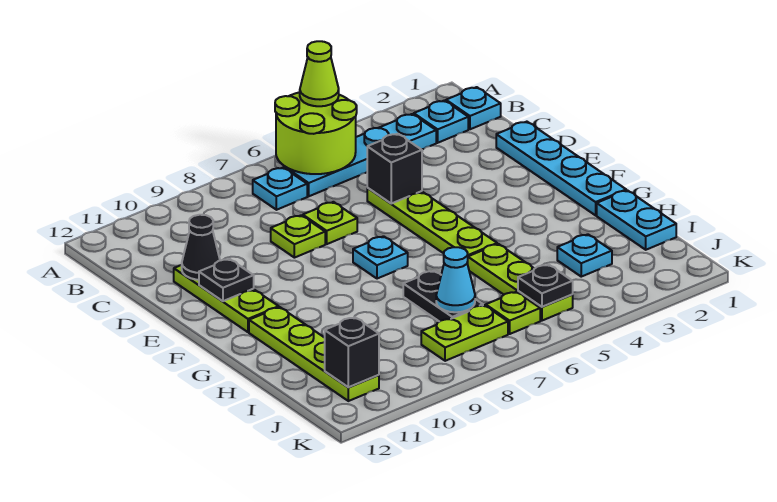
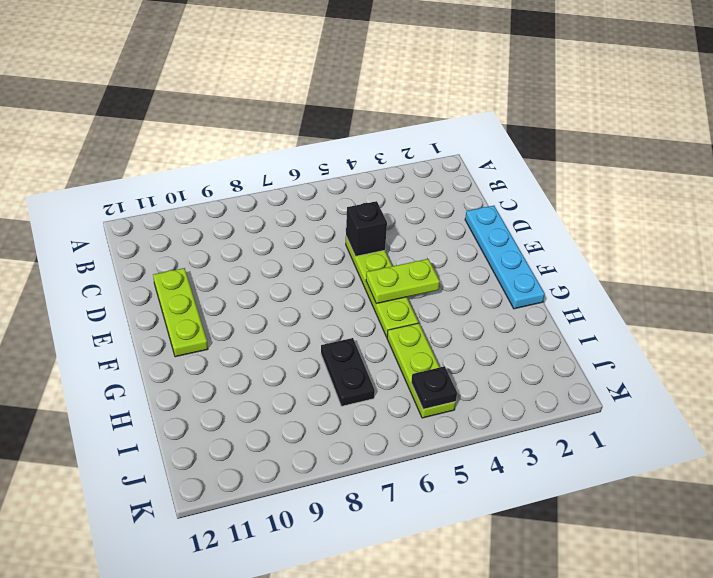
lime plate F4:F5 level 2 -> lime plate J7:J8 level 1
none -> cyan plate B1 level 1
none -> cyan plate B2 level 1
none -> cyan plate B3:B6 level 1

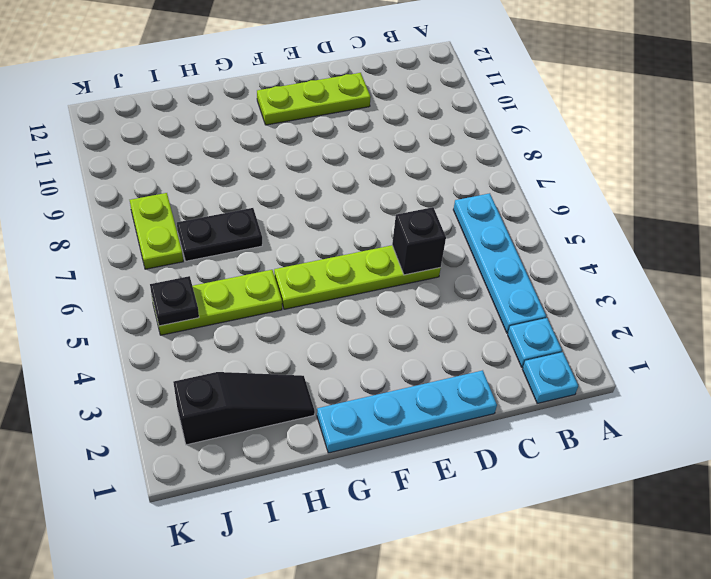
black slope H2:J2 level 1 top J -> none
none -> cyan plate B7 level 1
none -> lime plate D7 level 1
none -> lime plate D8 level 1

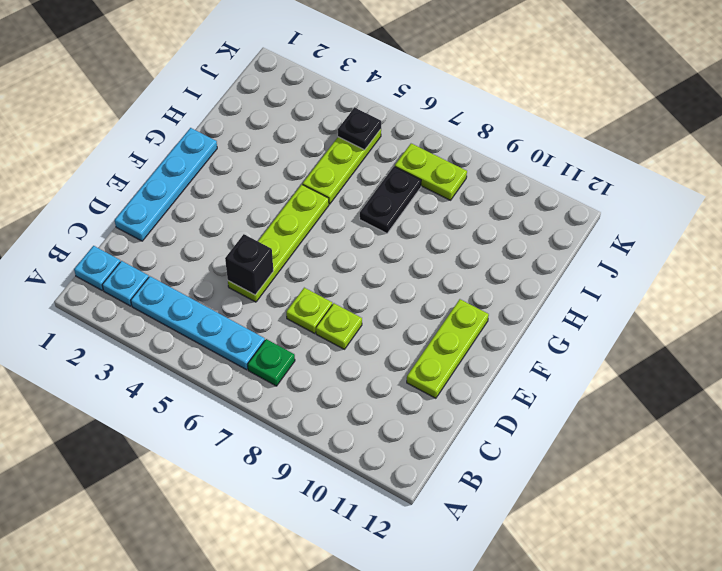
green plate B7 level 1 -> cyan plate B7 level 1
none -> cyan plate F7 level 1
none -> lime plate G11:J11 level 1
none -> cyan plate H1:I1 level 1

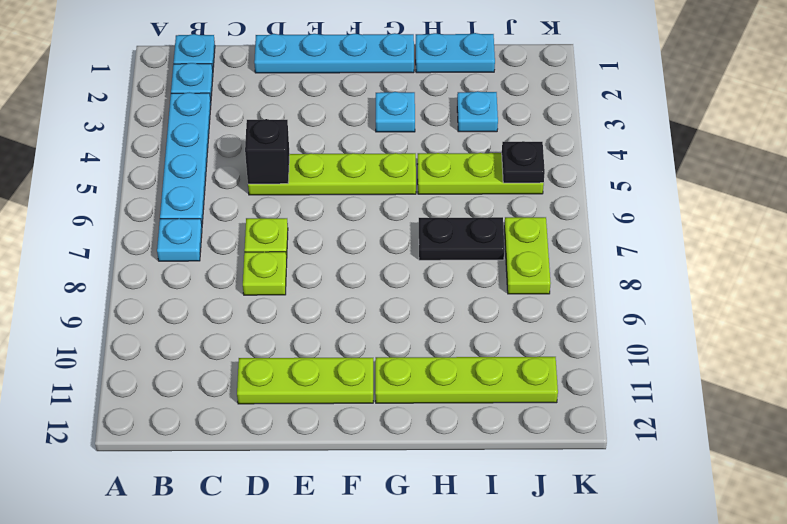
cyan plate G3 level 1 -> cyan plate F7 level 1
none -> lime plate J6 level 1
none -> lime round brick A5:B6 level 2
none -> black cone D11 level 2

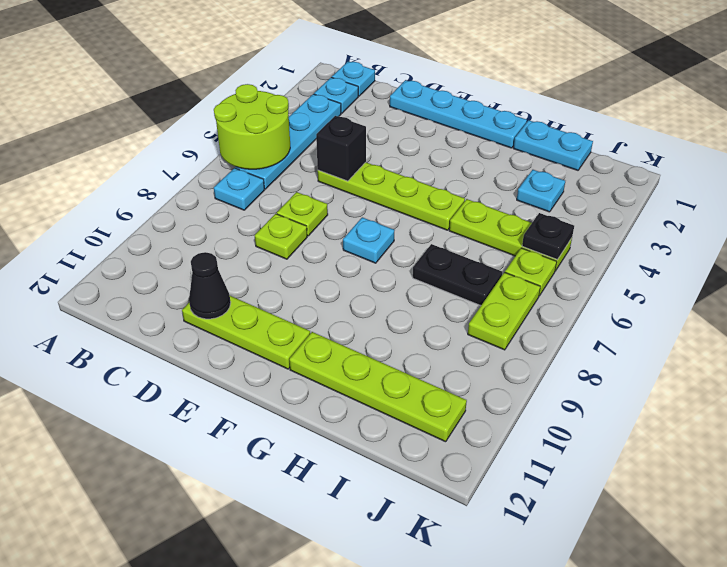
none -> black plate E11 level 2
none -> cyan cone I7 level 2
none -> black brick J11 level 2

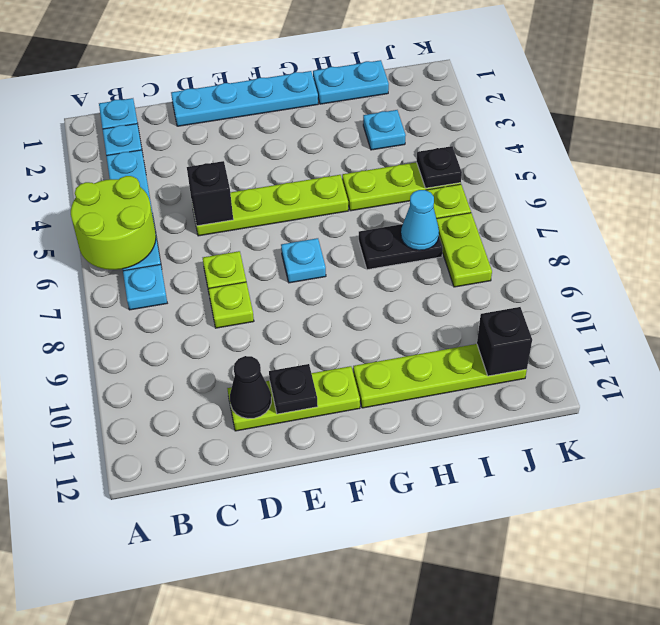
none -> lime cone A5 level 3

